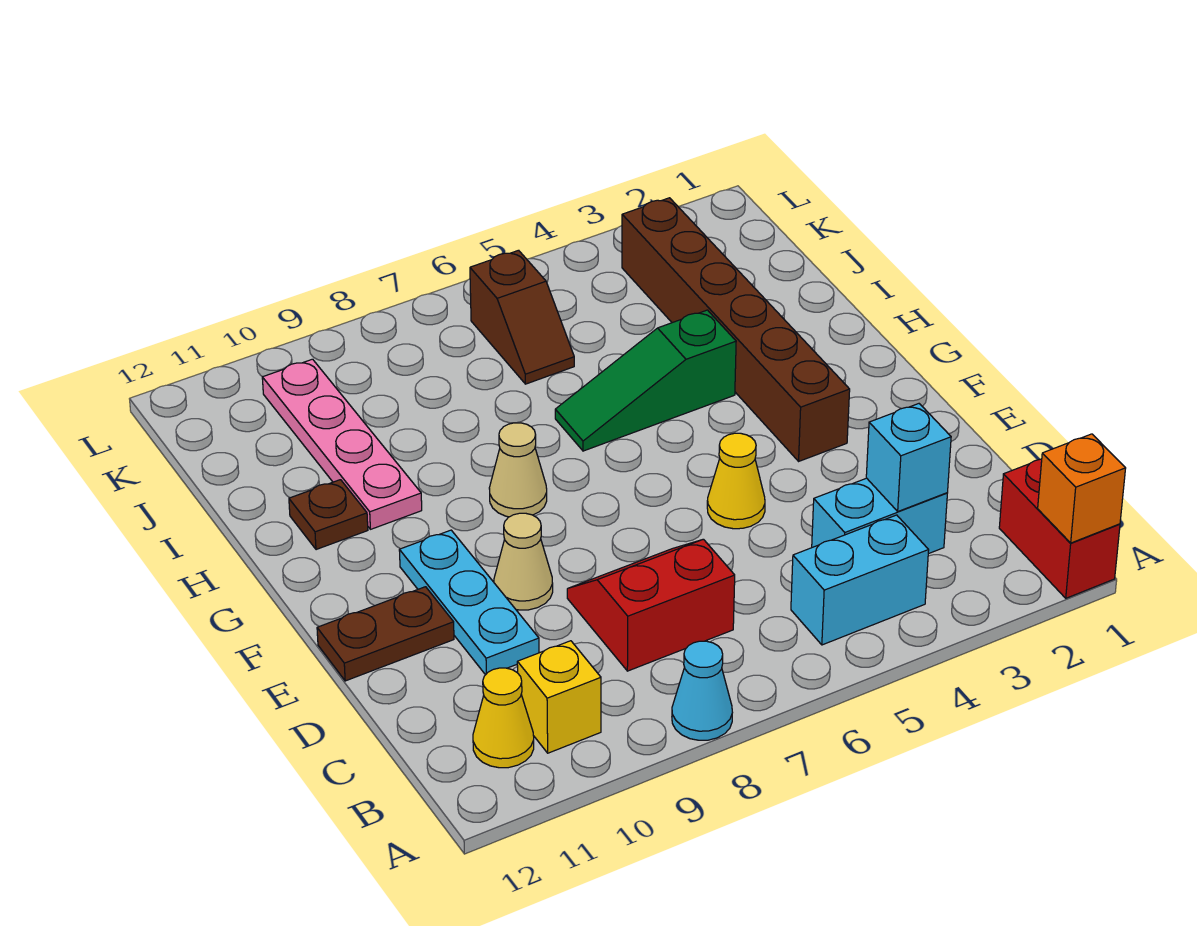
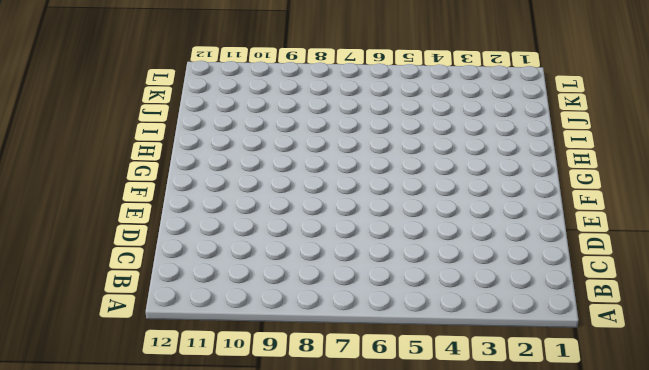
none -> red brick A1:B1 level 1
none -> cyan cone A8 level 1
none -> cyan brick B4:B5 level 1

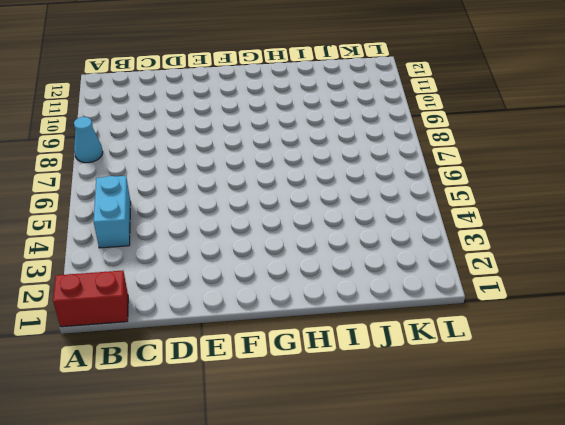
none -> yellow brick B10 level 1
none -> yellow cone B11 level 1
none -> cyan brick C3:C4 level 1

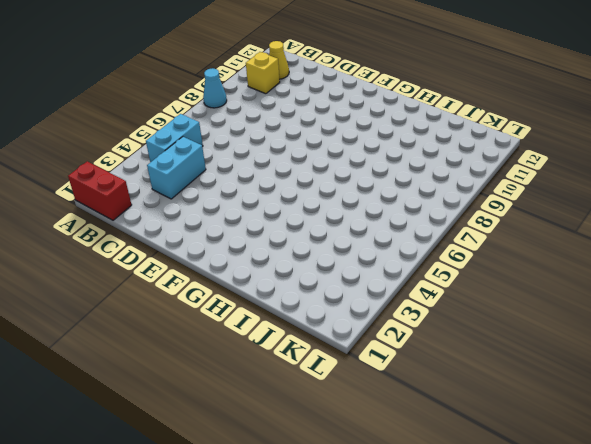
none -> red slope C7:D8 level 1 top C
none -> cyan plate D10:F10 level 1
none -> yellow cone E5 level 1

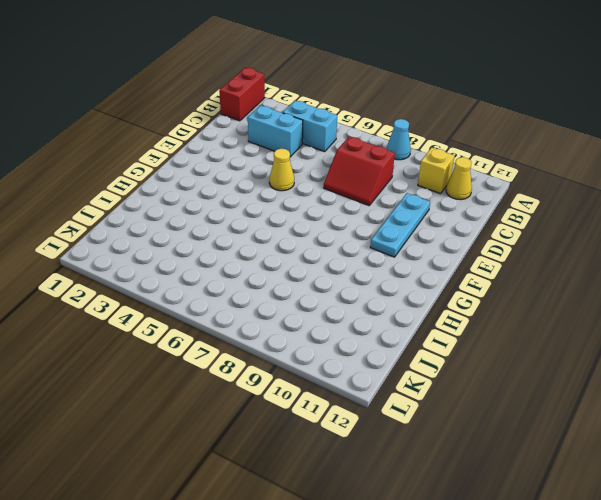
none -> tan cone E9 level 1
none -> brown plate E11:E12 level 1
none -> brown brick F3:K3 level 1

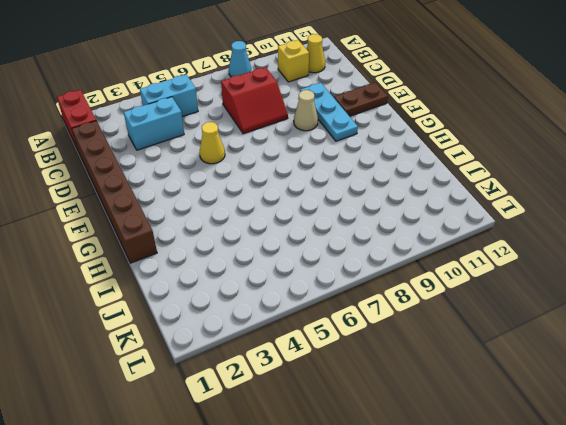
brown brick C1:H1 level 1 -> brown brick F3:K3 level 1
none -> tan cone G8 level 1
none -> green slope H4:H6 level 1 top 4
none -> pink plate H10:K10 level 1

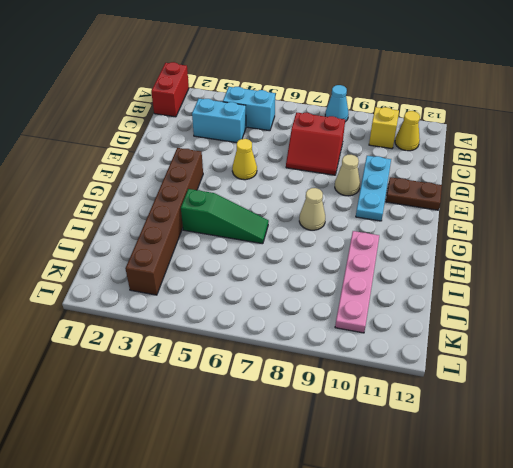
none -> brown plate H11 level 1
none -> brown slope J6:K6 level 1 top K
none -> orange brick A1 level 2

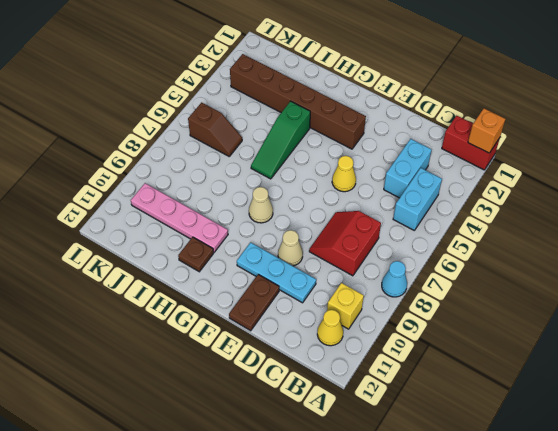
none -> cyan brick C3 level 2

